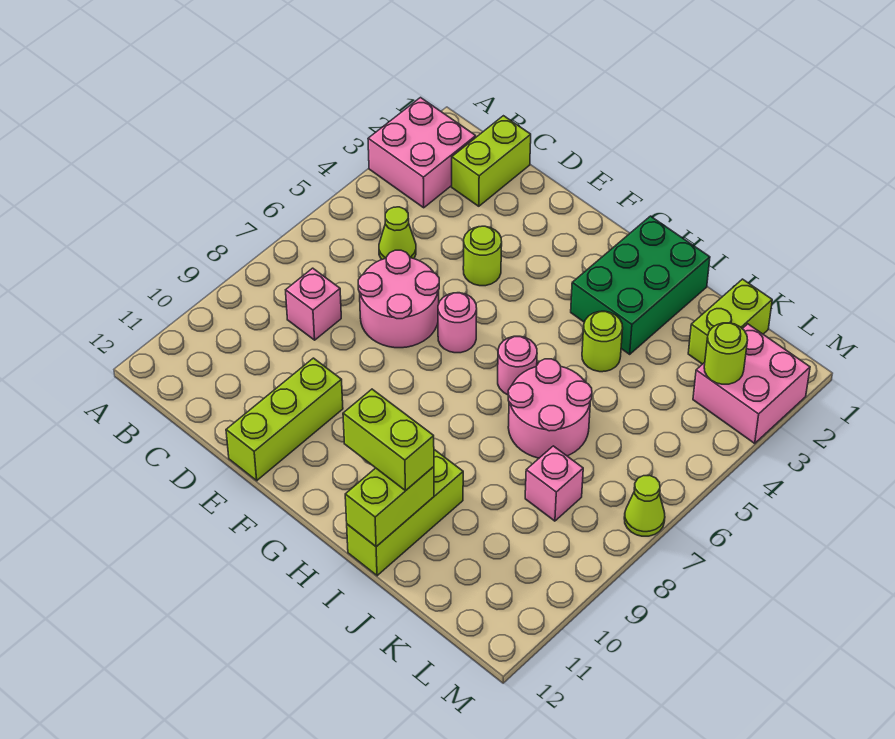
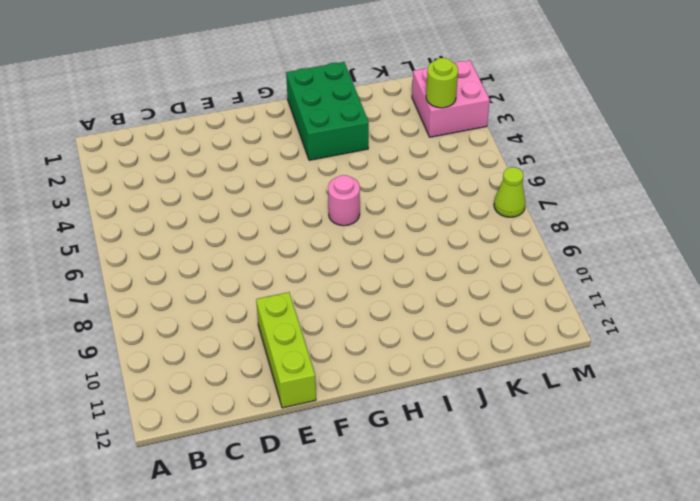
none -> pink brick A2:B3 level 1
none -> lime brick C1:C2 level 1
none -> lime cone C5 level 1

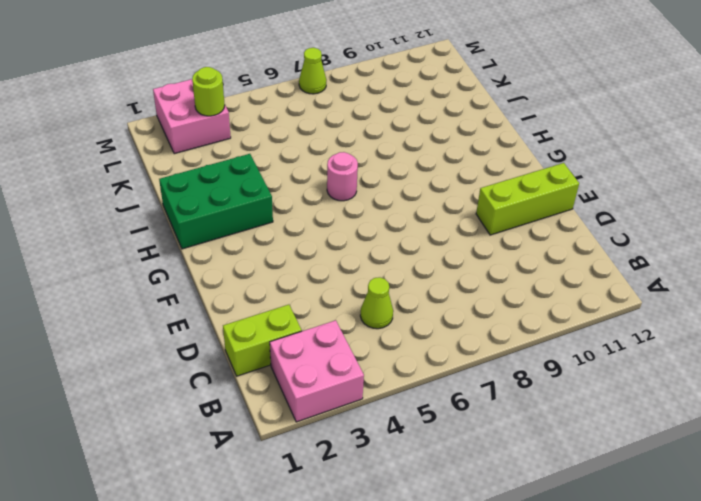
none -> pink brick C8 level 1
none -> pink round brick D6:E7 level 1
none -> lime round brick E4 level 1

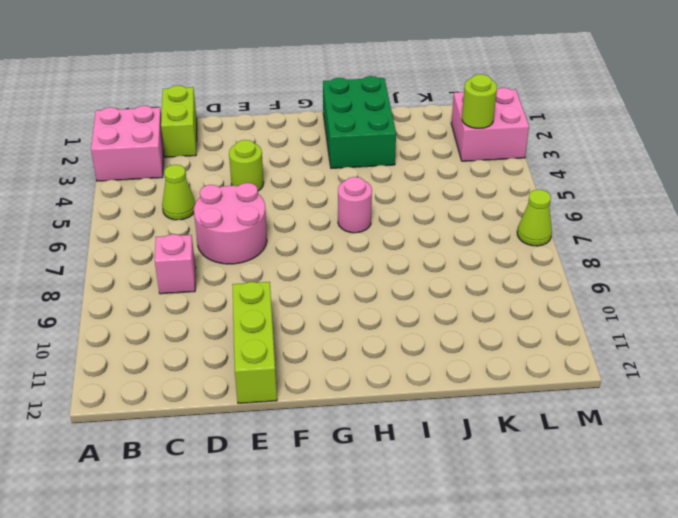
none -> pink round brick F6 level 1
none -> lime round brick I4 level 1
none -> pink round brick I6:J7 level 1

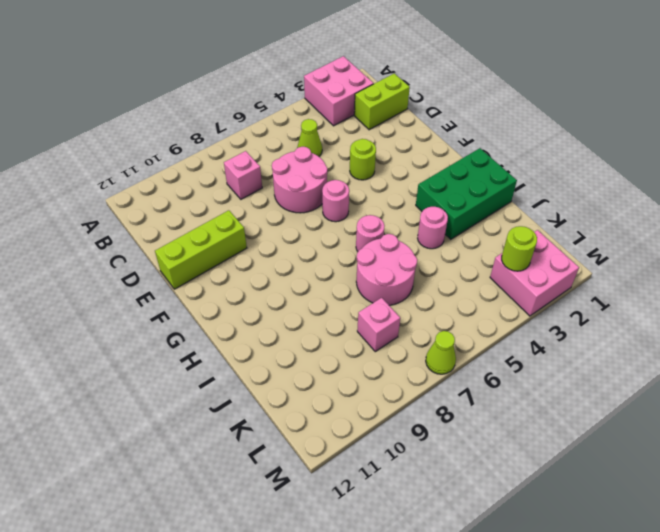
pink round brick I4 level 1 -> lime round brick I4 level 1
none -> lime brick I10:I12 level 1
none -> lime brick K1:K2 level 1
none -> lime brick I11:I12 level 2

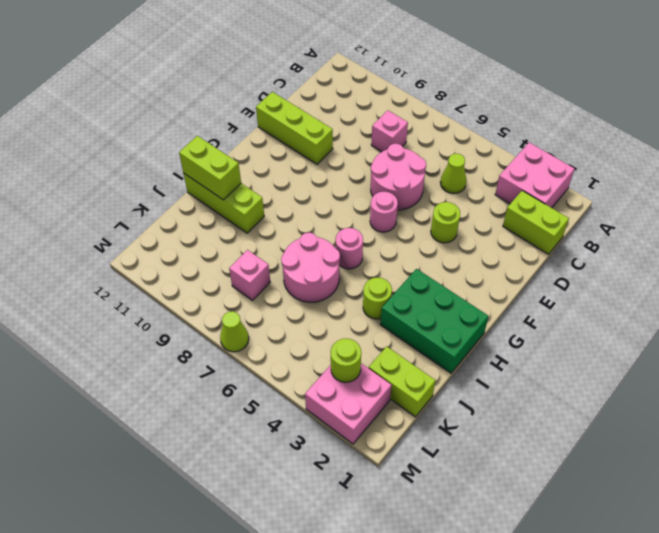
none -> lime brick H11:I11 level 3

